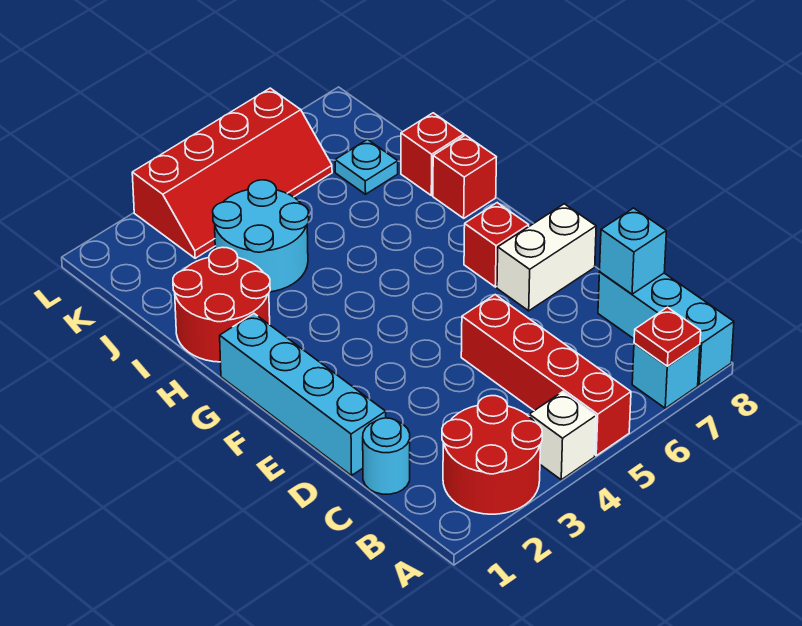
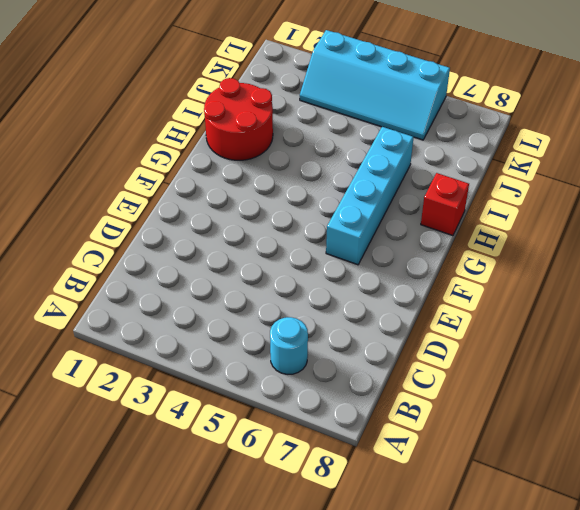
cyan round brick B6 level 1 -> cyan round brick C1 level 1
cyan brick F6:I6 level 1 -> cyan brick D1:G1 level 1
cyan slope K3:L6 level 1 top L -> red slope K3:L6 level 1 top L
none -> red round brick A2:B3 level 1
none -> white brick A4 level 1
none -> red brick A5:D5 level 1

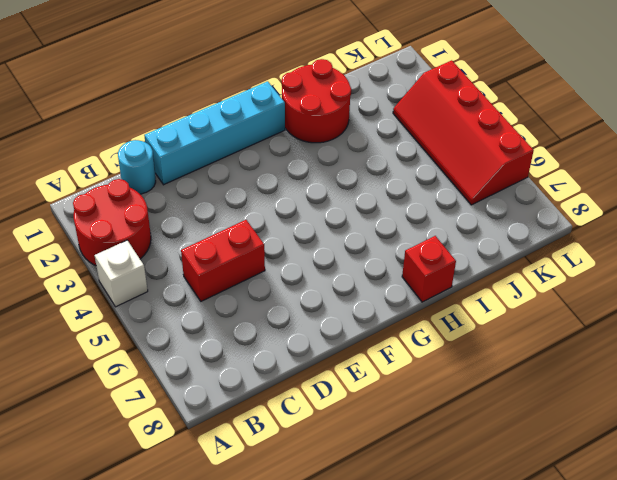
red brick C5:D5 level 1 -> red brick A5:D5 level 1
none -> cyan brick A7 level 1
none -> cyan brick A8:C8 level 1
none -> white brick E7:E8 level 1

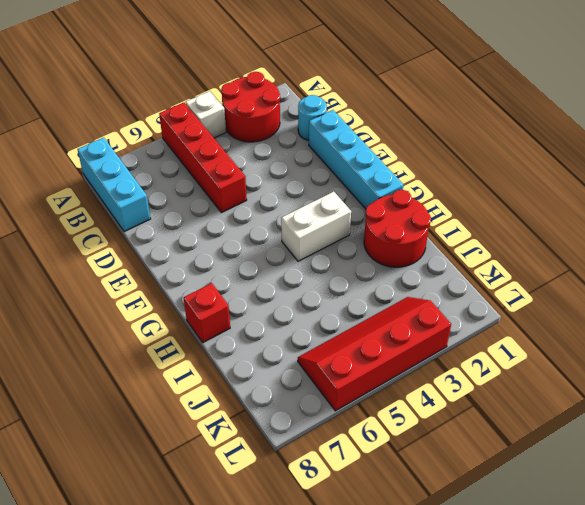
white brick G3:G4 level 1 -> white brick E7:E8 level 1
none -> cyan brick A7 level 1
none -> red brick F7 level 1
none -> cyan round brick I3:J4 level 1

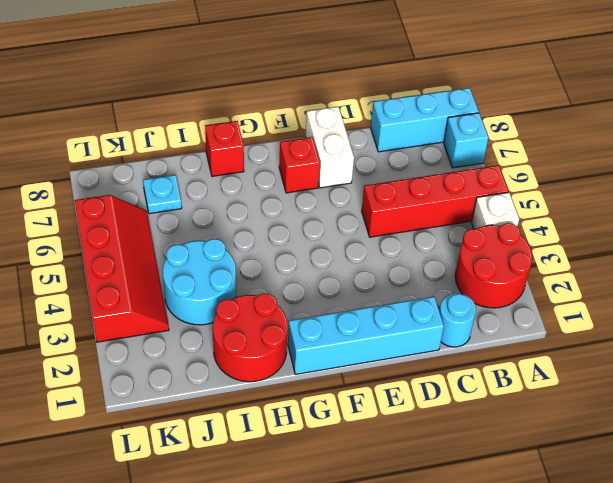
none -> red brick I8 level 1
none -> red plate A7 level 2
none -> cyan brick C8 level 2

